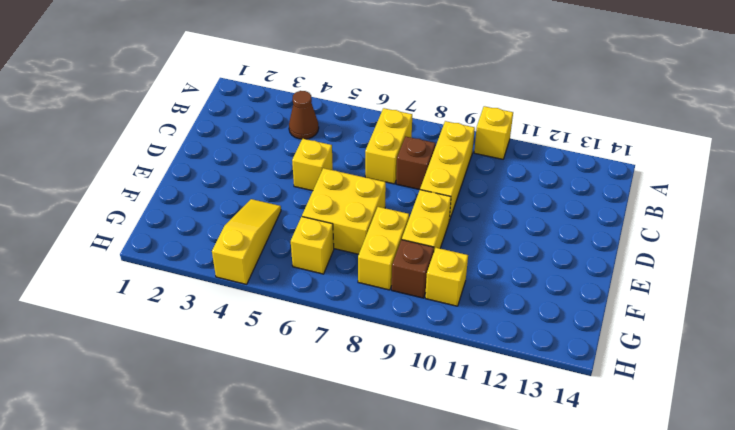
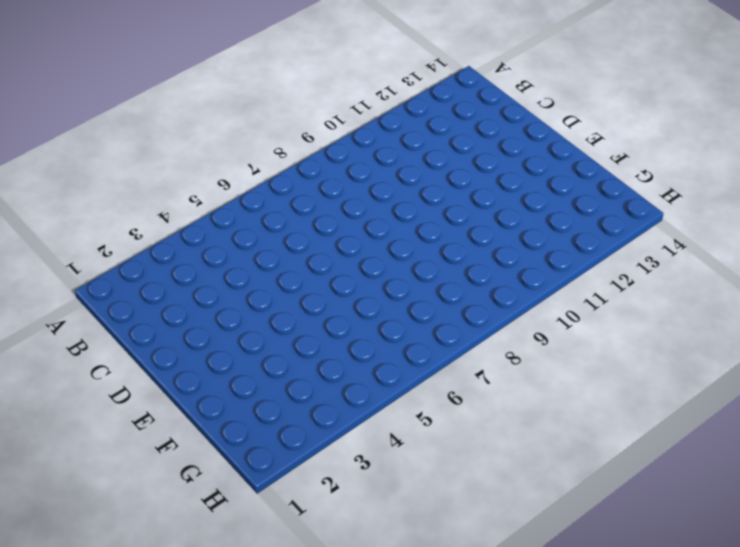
none -> yellow brick A10 level 1
none -> brown cone B4 level 1
none -> yellow brick B7:C7 level 1

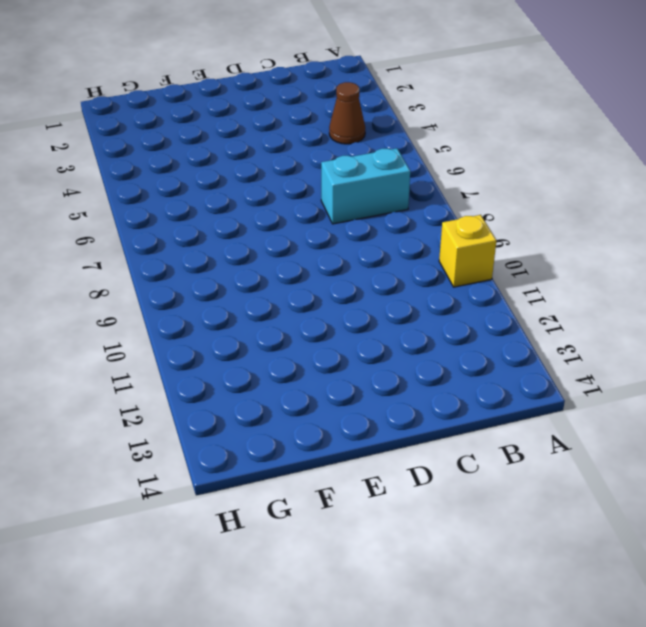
cyan brick B7:C7 level 1 -> yellow brick B7:C7 level 1
none -> yellow brick B9:D9 level 1
none -> brown brick C8 level 1
none -> yellow brick D5 level 1

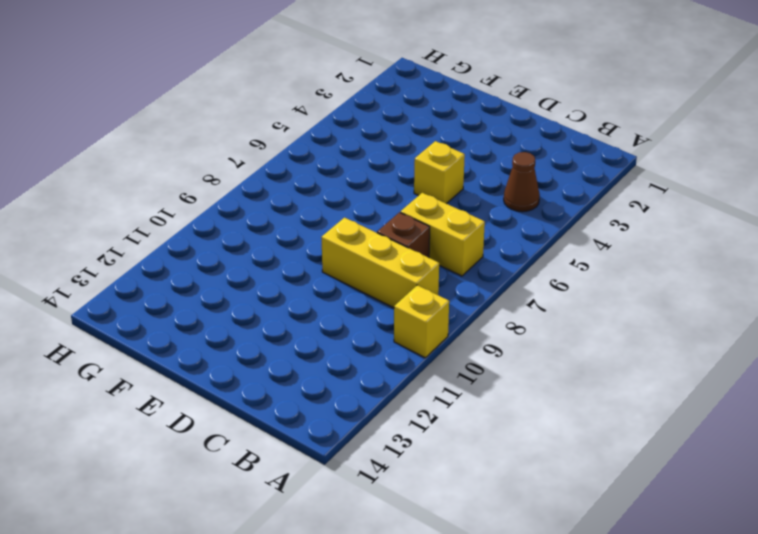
none -> yellow brick E6:F7 level 1
none -> yellow brick E9:F9 level 1
none -> yellow slope F4:H4 level 1 top H

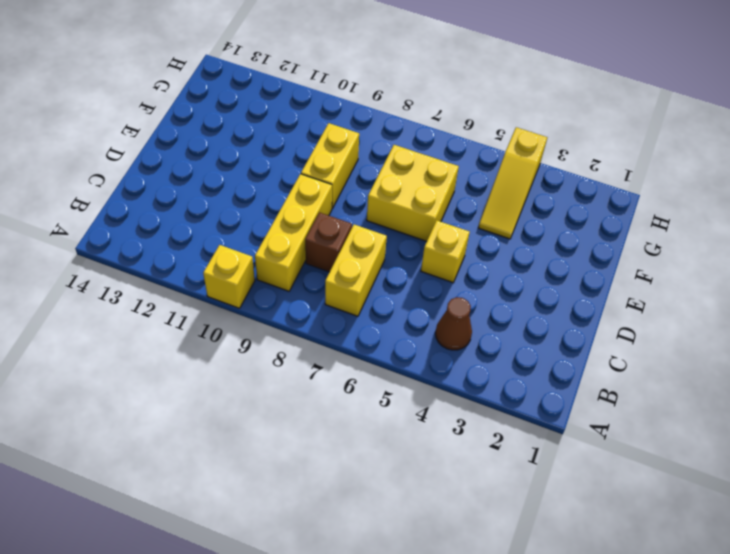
none -> yellow brick F8:G8 level 1
none -> yellow brick G6 level 1
none -> brown brick G9 level 1

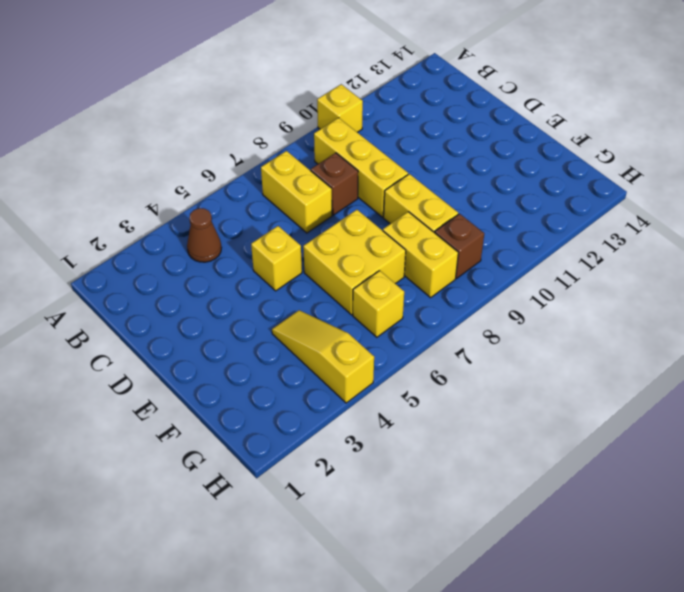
none -> yellow brick G10 level 1

